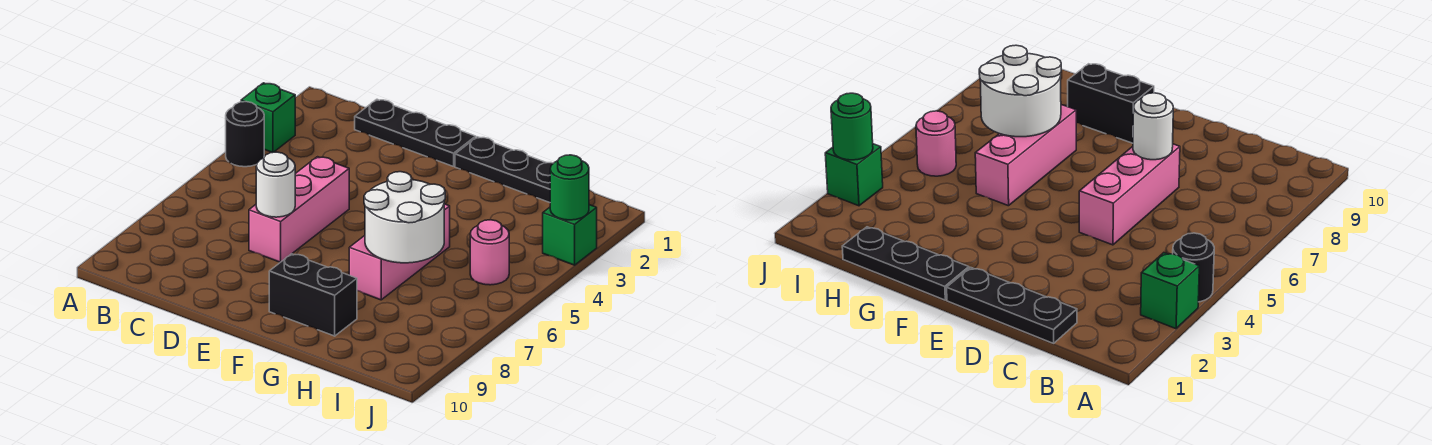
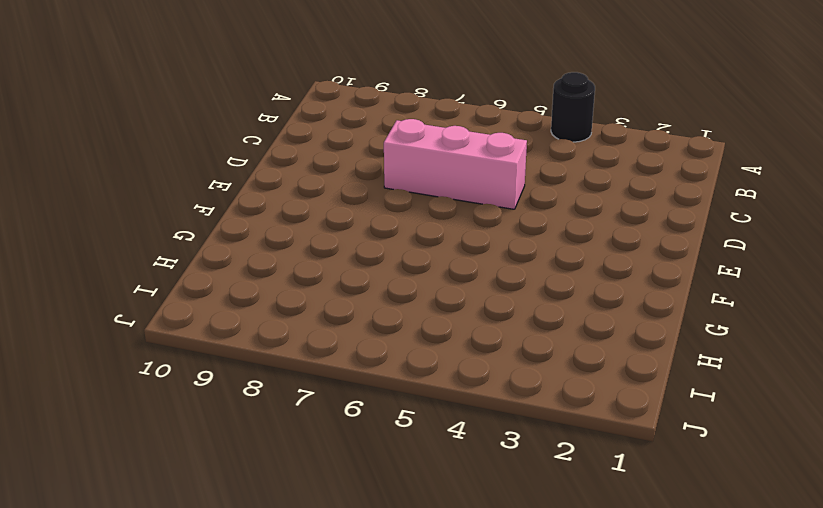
none -> green brick A3 level 1
none -> black plate C1:E1 level 1
none -> black plate F1:H1 level 1

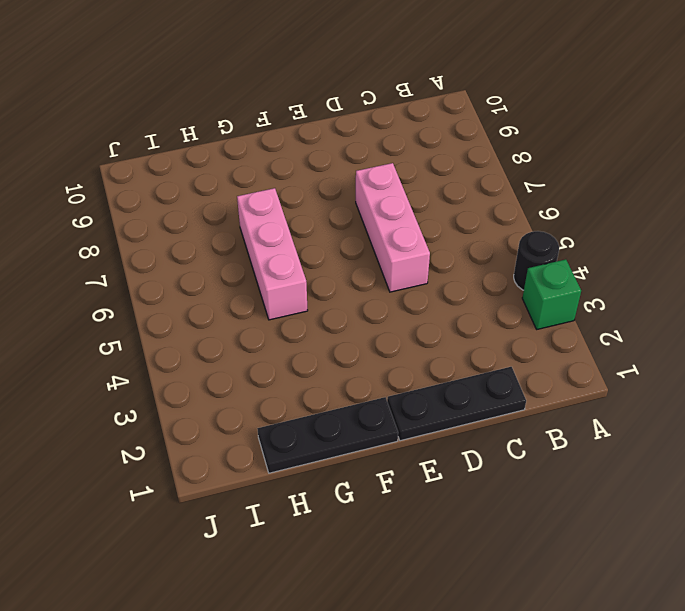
none -> black brick F9:G9 level 1
none -> pink round brick I5 level 1
none -> green brick J3 level 1

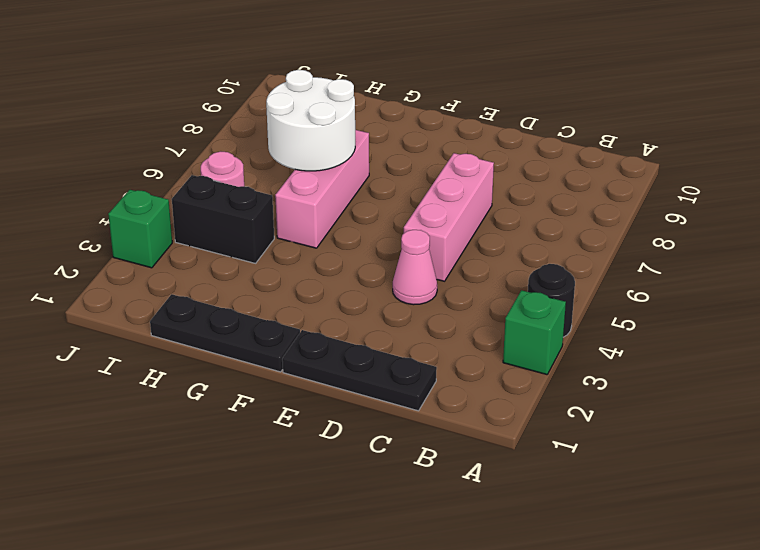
pink cone D4 level 1 -> none
black brick H4:I4 level 1 -> black brick F9:G9 level 1
none -> white round brick D7 level 2
none -> green round brick J3 level 2

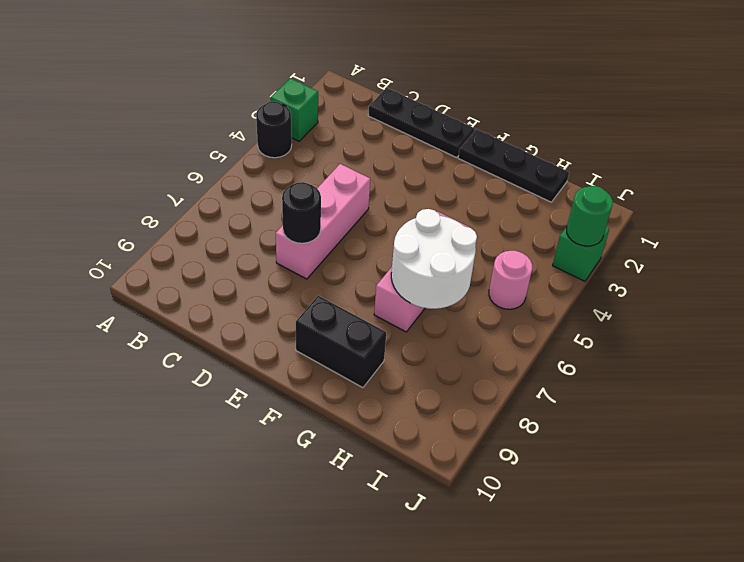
black round brick D7 level 2 -> white round brick D7 level 2

